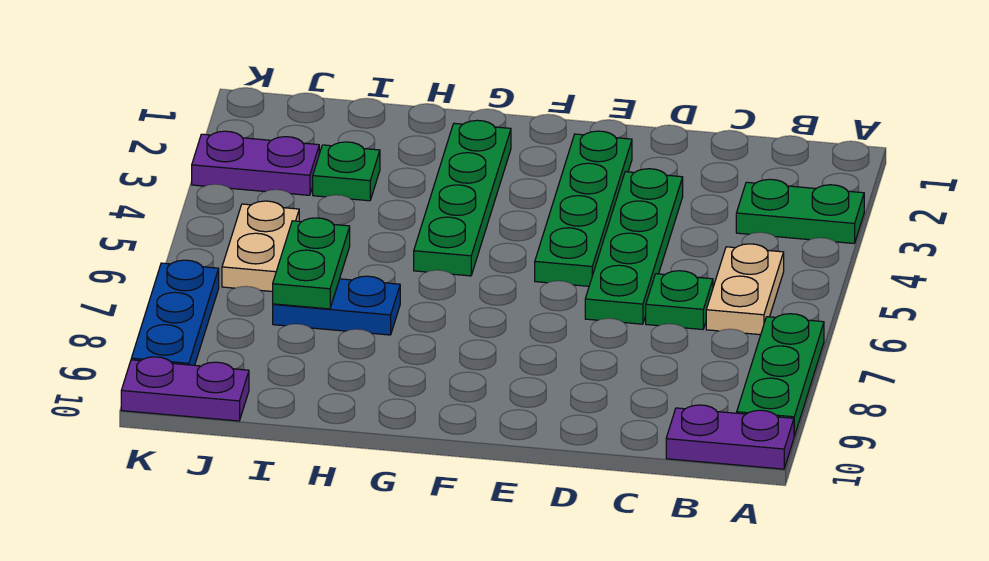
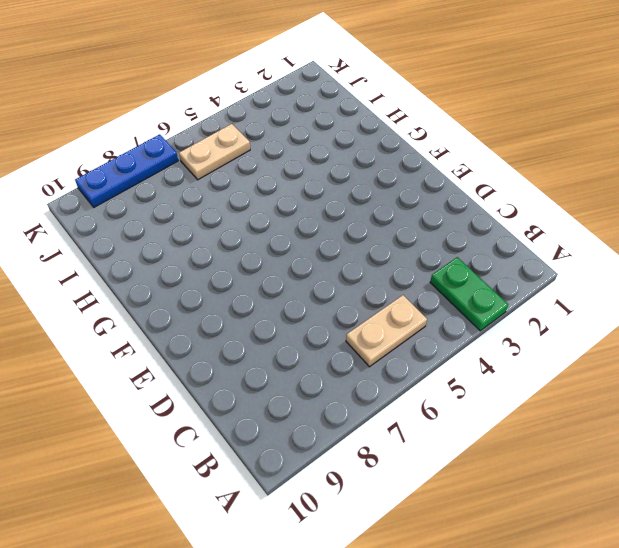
none -> green plate A7:A9 level 1
none -> purple plate A10:B10 level 1
none -> green plate C6 level 1

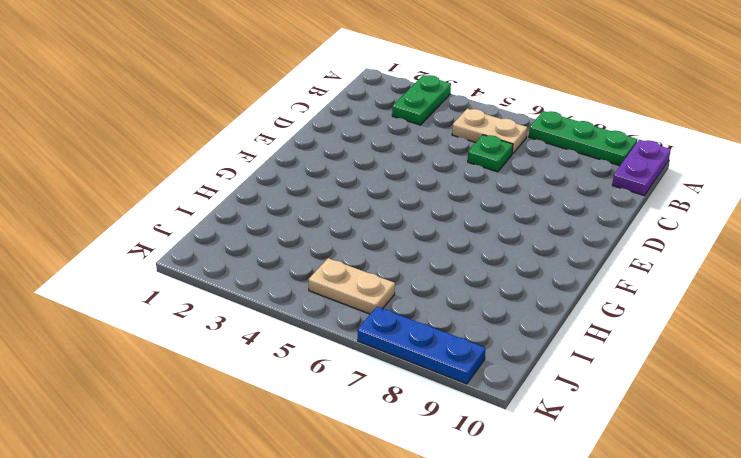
none -> green plate D3:D6 level 1
none -> green plate E2:E5 level 1
none -> green plate G2:G5 level 1

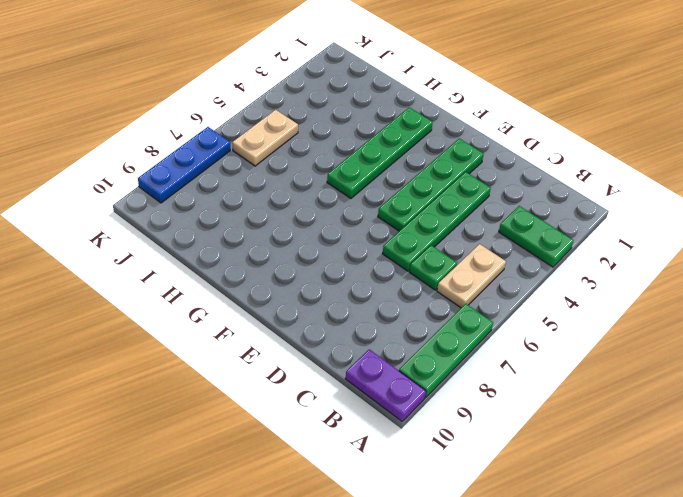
none -> blue plate H7:I7 level 1
none -> green plate I3 level 1
none -> purple plate J3:K3 level 1

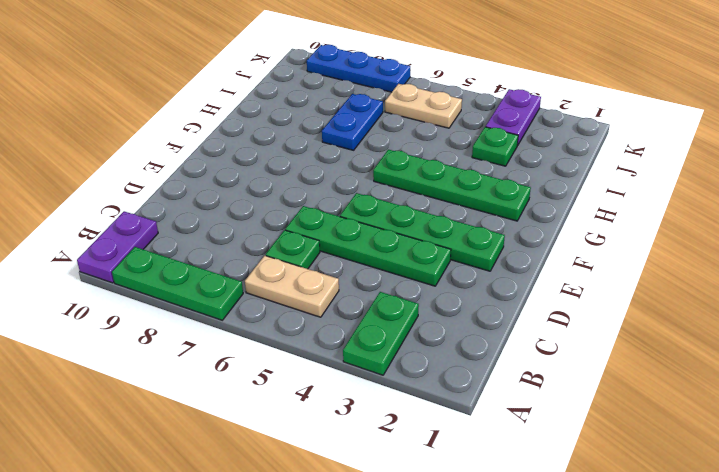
none -> purple plate J10:K10 level 1
none -> green plate I6:I7 level 2

